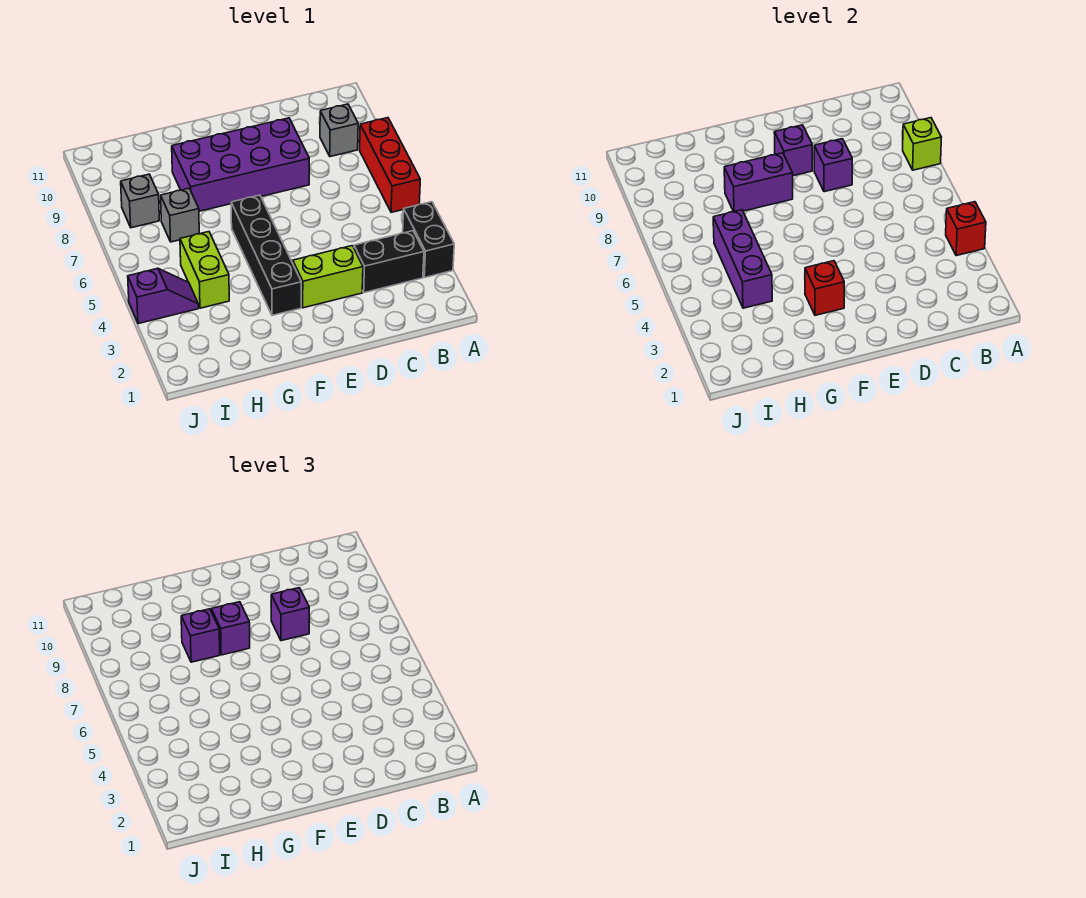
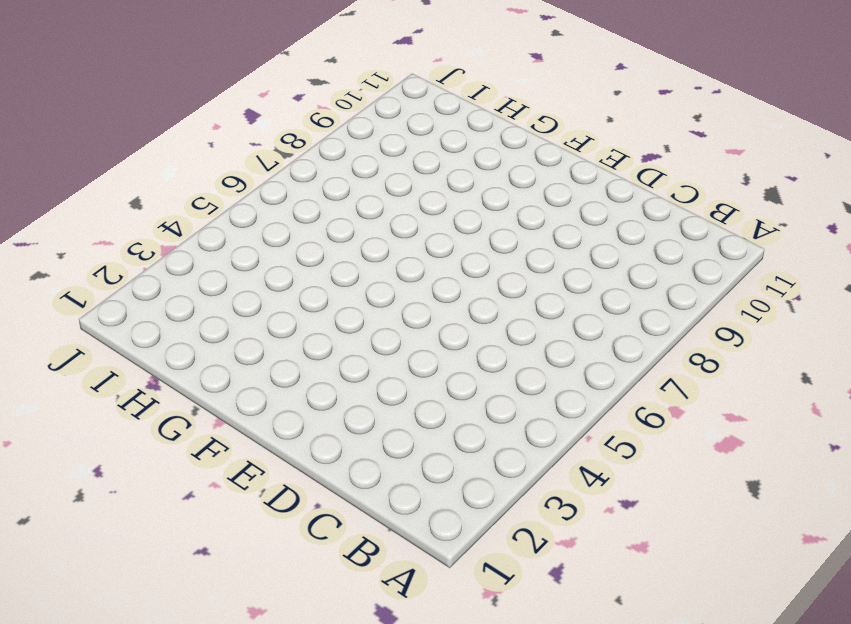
none -> black brick A3:A4 level 1
none -> red brick A6:A8 level 1
none -> black brick B3:C3 level 1

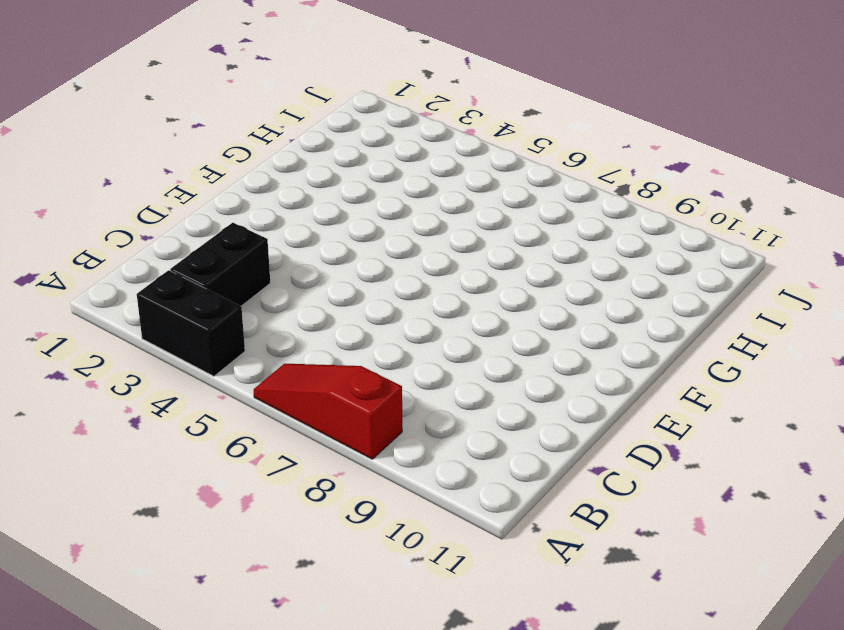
red slope A6:A8 level 1 top 8 -> red brick A6:A8 level 1
none -> grey brick B9 level 1
none -> lime brick D3:E3 level 1
none -> purple brick D8:G9 level 1

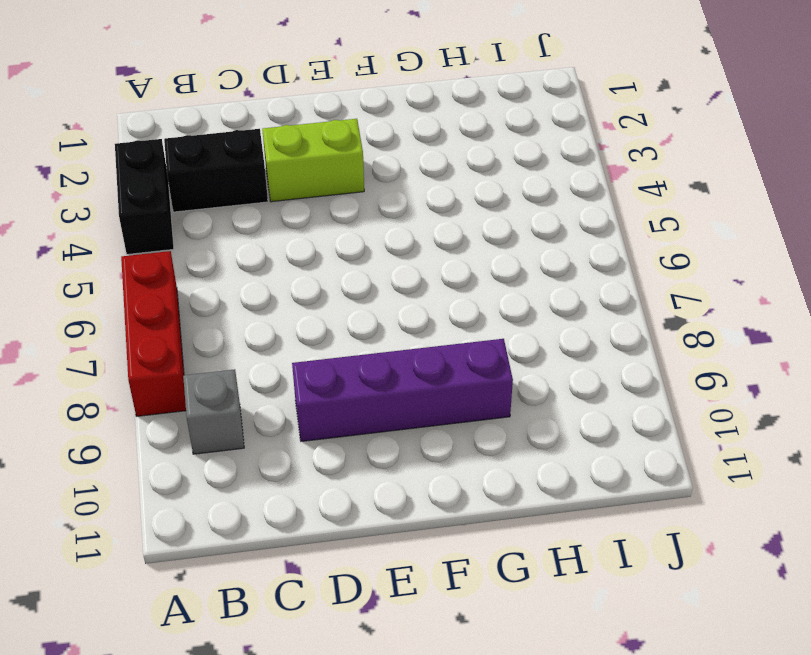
purple brick D9:G9 level 1 -> purple brick D8:G9 level 1
none -> black brick F3:F6 level 1
none -> lime brick H4:H5 level 1
none -> grey brick H7 level 1

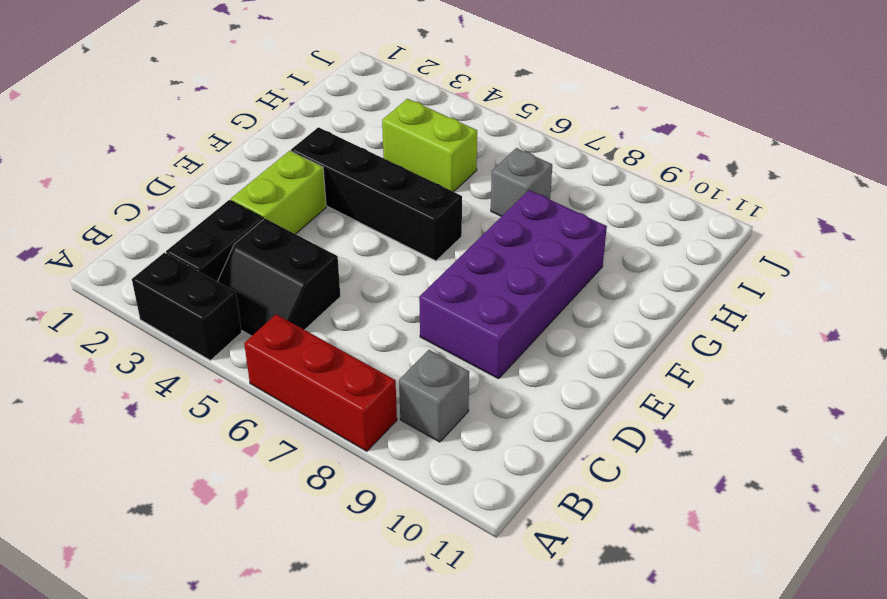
black slope B4:C5 level 1 top C -> none
none -> purple slope I4:J4 level 1 top J
none -> grey brick I8 level 1
none -> red brick A4 level 2

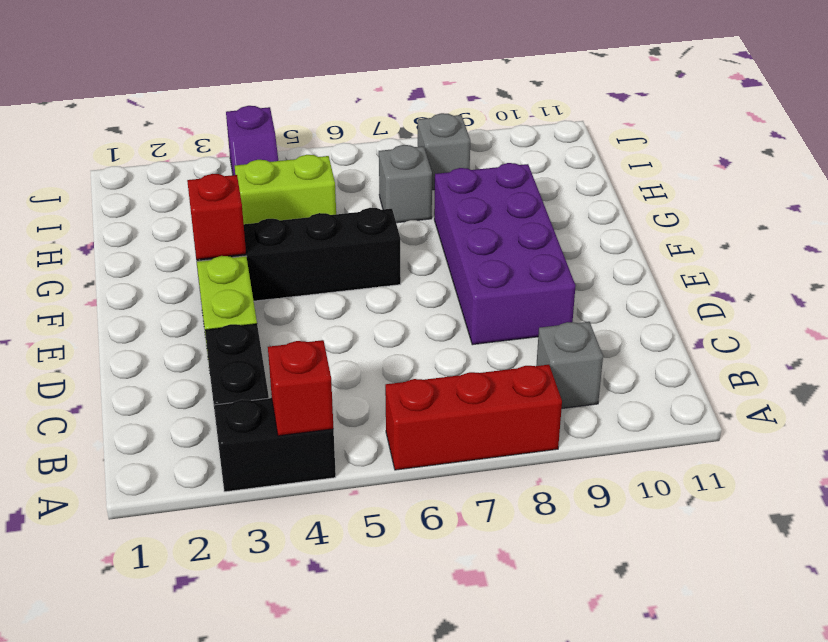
none -> lime brick A8 level 2
none -> purple brick D8 level 2
none -> purple brick E9 level 2

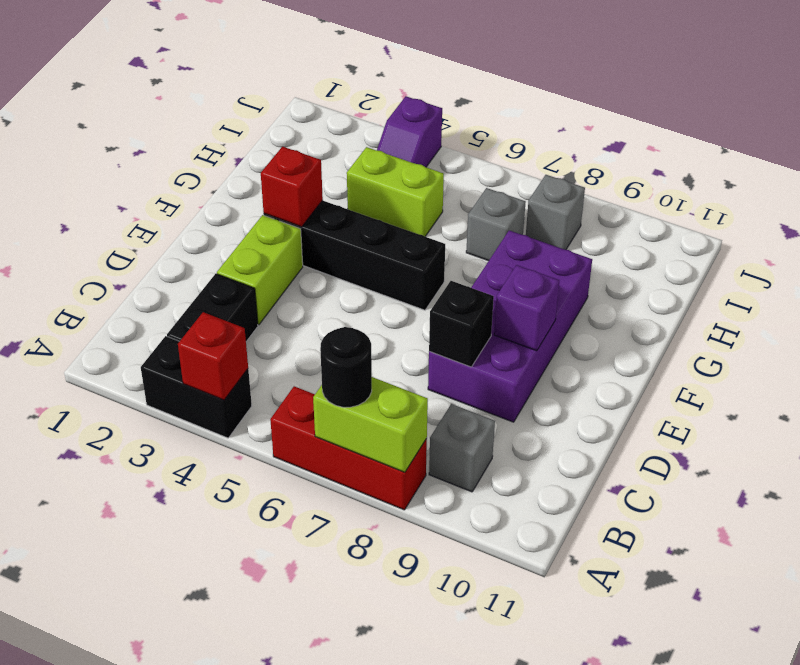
lime brick A7:A8 level 2 -> lime brick A8 level 2
black round brick A7 level 3 -> none
black brick D8 level 2 -> purple brick D8 level 2
none -> purple brick F8:G8 level 2
none -> purple brick H4:H6 level 2
none -> purple brick D8 level 3

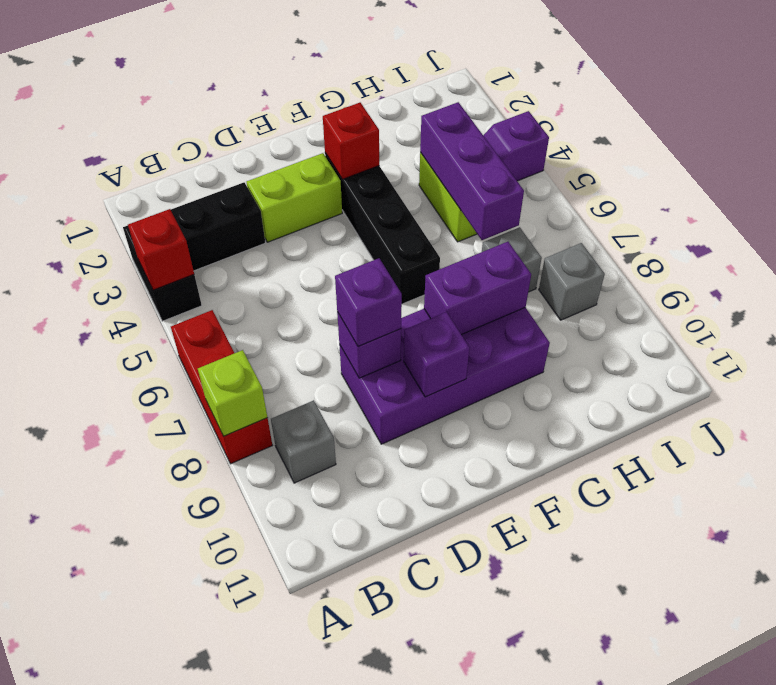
none -> purple brick F8 level 3
none -> purple brick G8 level 3

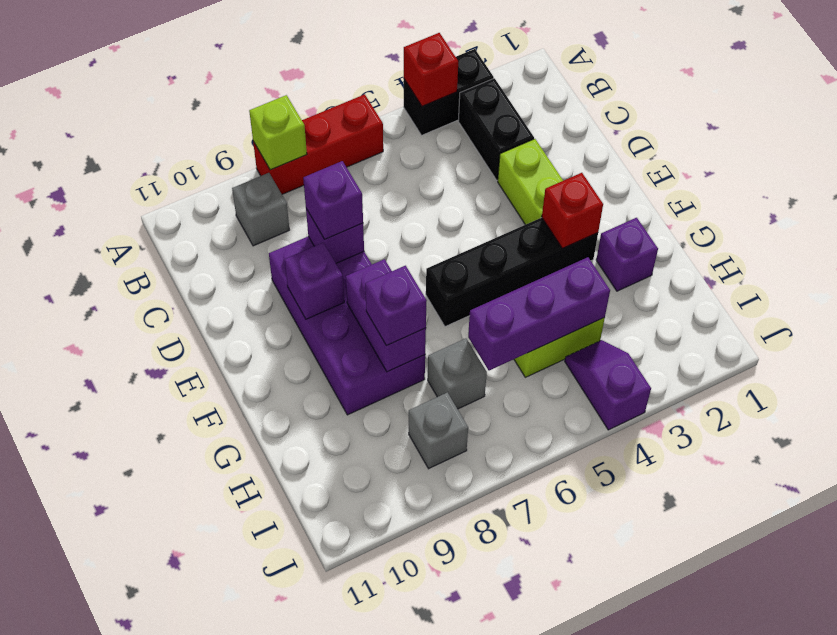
purple brick G2 level 1 -> purple brick F8 level 3

